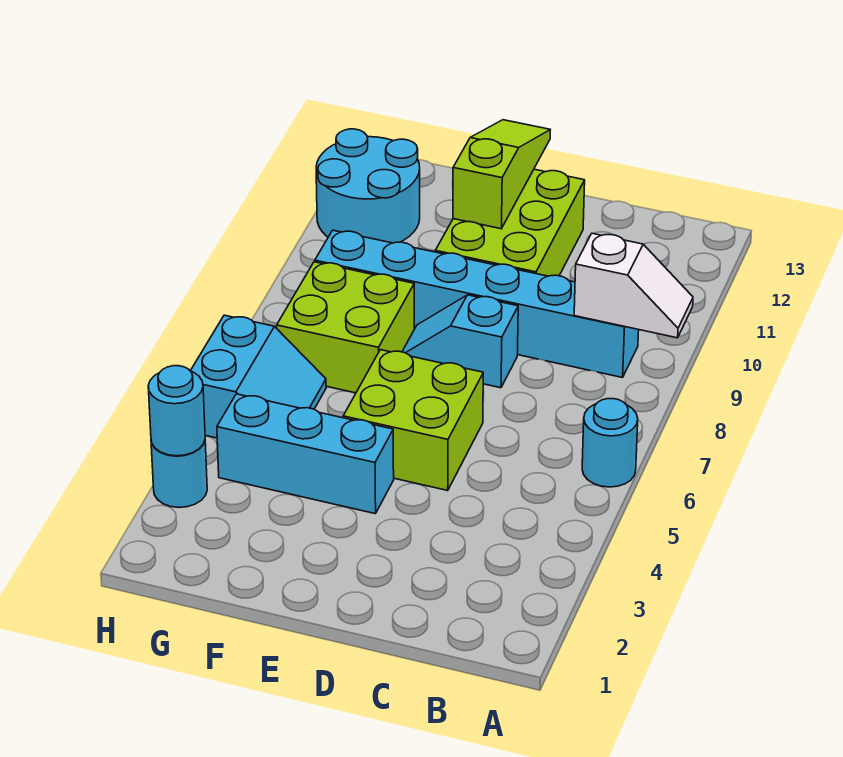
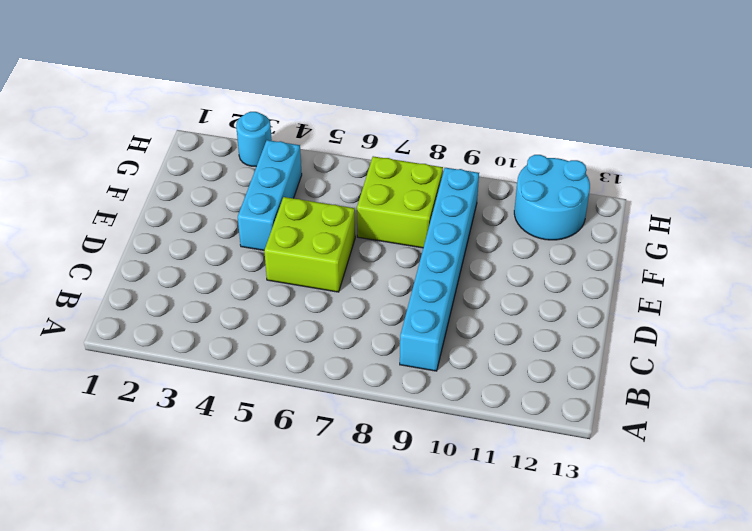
none -> cyan round brick A6 level 1
none -> cyan slope D8:E8 level 1 top D
none -> lime brick D10:E12 level 1

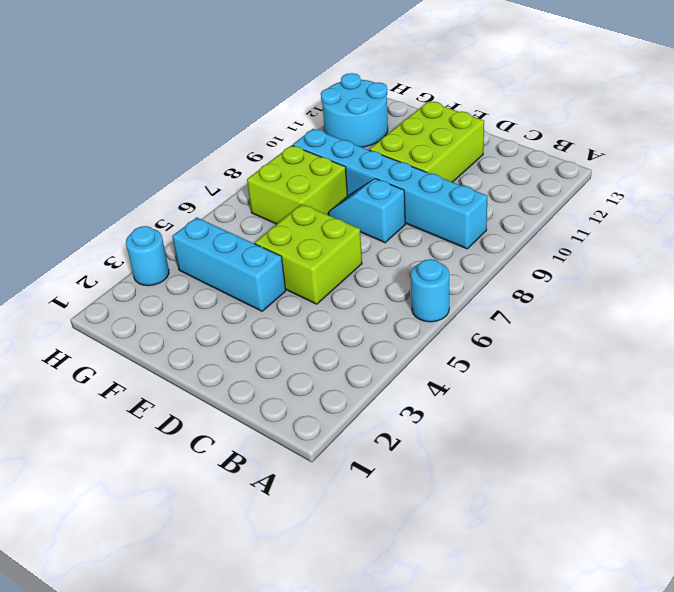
none -> cyan slope G5:H6 level 1 top H
none -> white slope A9:B9 level 2 top B
none -> lime slope E11:E13 level 2 top 11

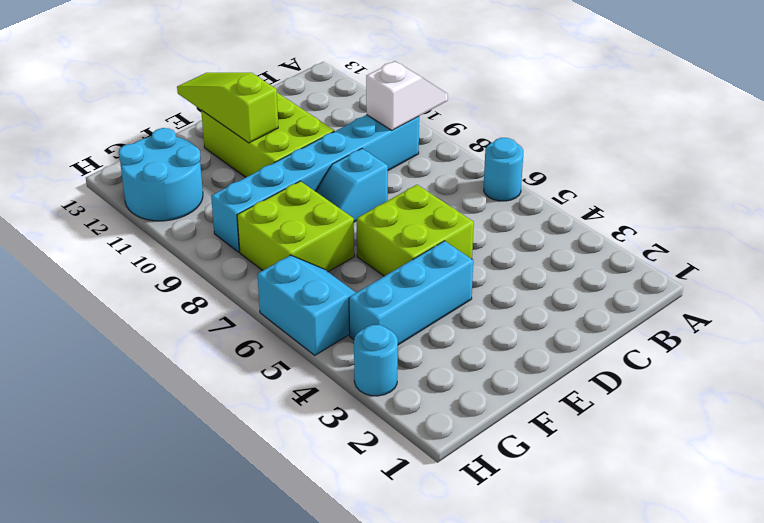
none -> cyan round brick H3 level 2

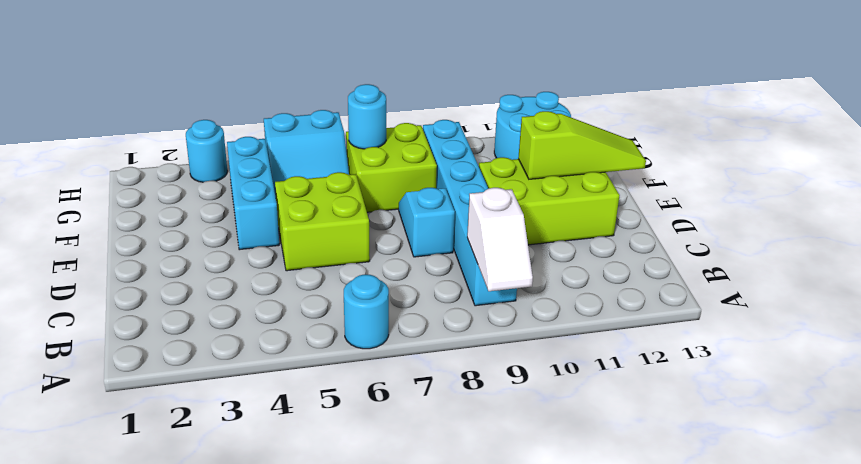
cyan round brick G7 level 2 -> cyan round brick H3 level 2

